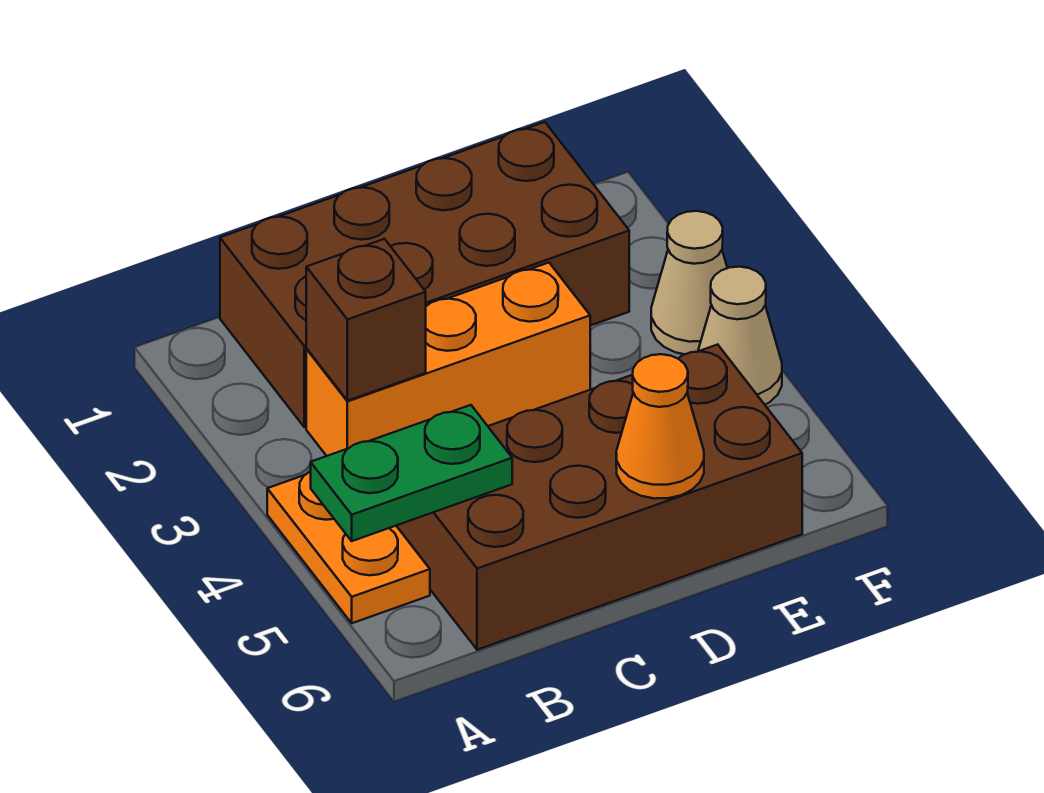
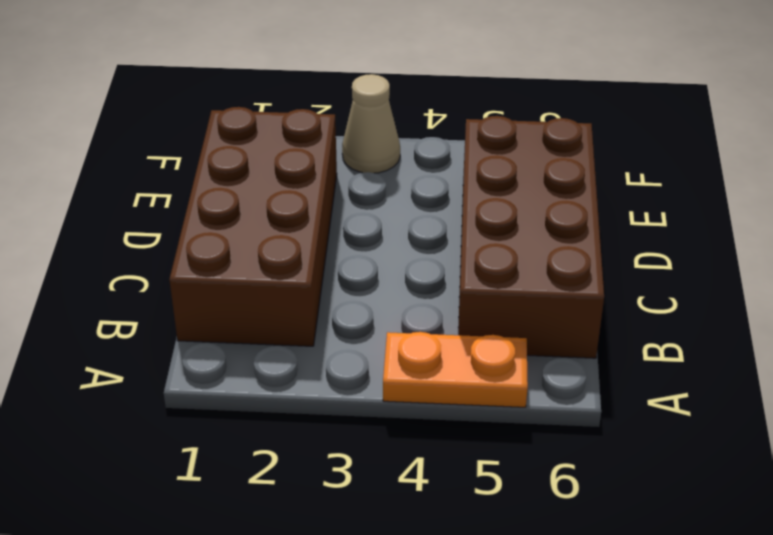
none -> orange brick B3:D3 level 1
none -> tan cone F4 level 1

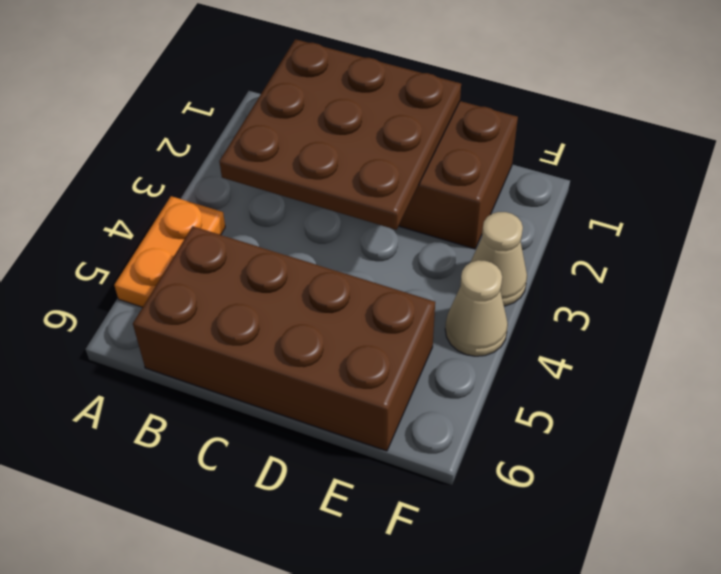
brown plate B1:D3 level 2 -> brown brick B3 level 2
none -> orange brick B3:D3 level 1
none -> green plate A5:B5 level 2

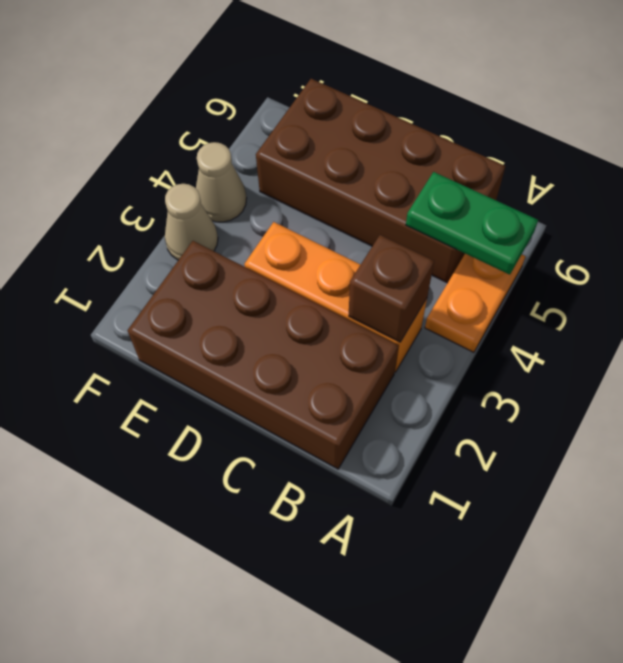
none -> orange cone D6 level 2

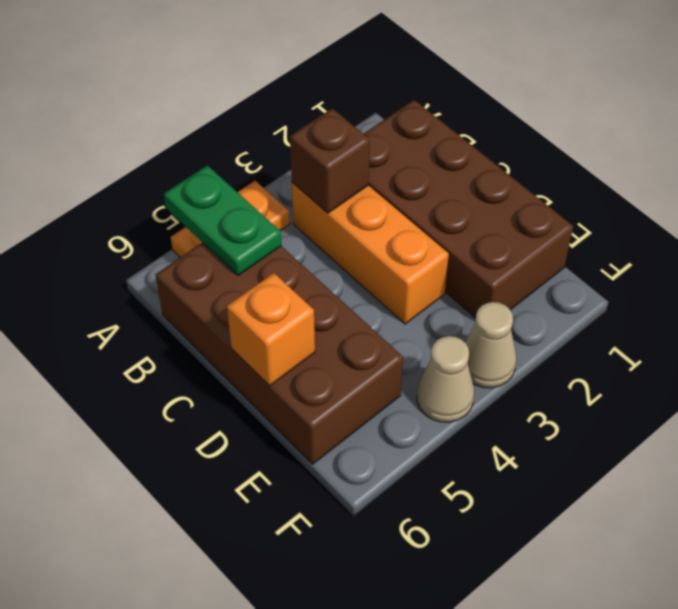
orange brick D6 level 2 -> orange cone D6 level 2

